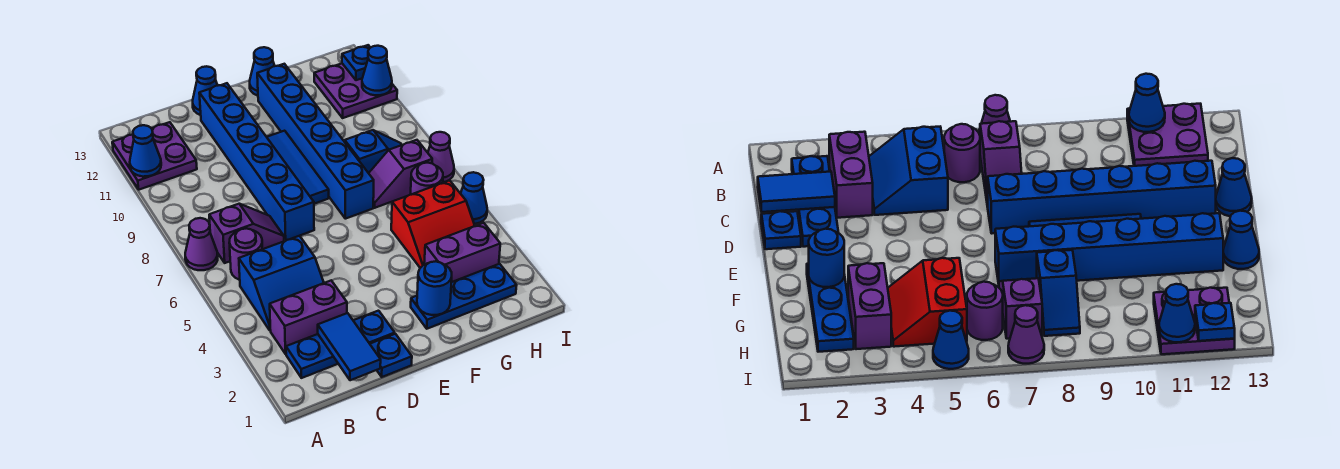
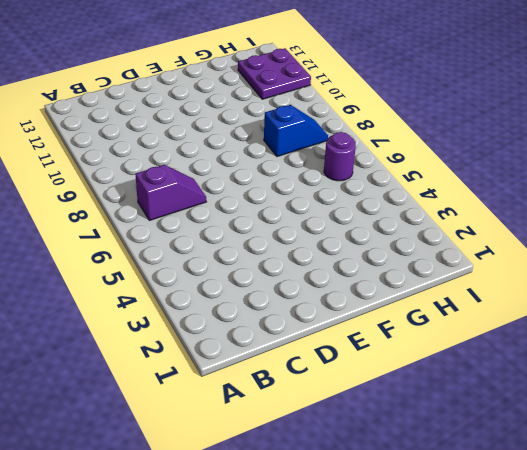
none -> purple cone A7 level 1
none -> purple plate A11:B12 level 1
none -> blue plate B2:D2 level 1

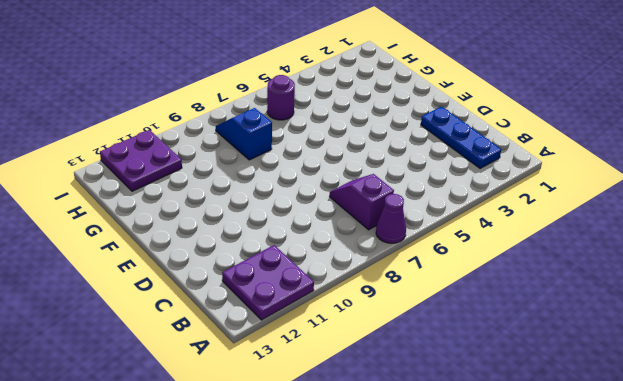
none -> purple brick B3:C3 level 1
none -> blue slope B4:C5 level 1 top 5
none -> purple round brick B6 level 1

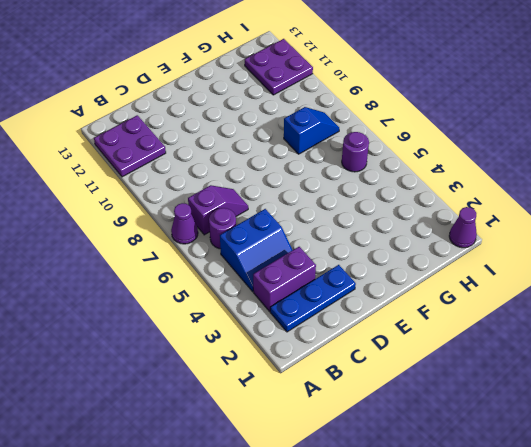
purple cone I1 level 1 -> purple cone I7 level 1
none -> blue plate D1 level 1
none -> blue brick D7:D12 level 1
none -> blue cone D13 level 1

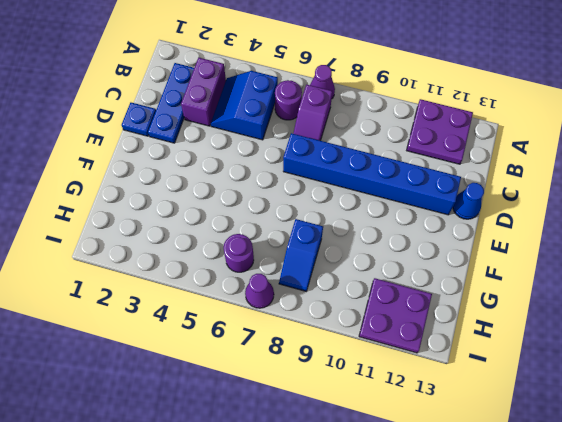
none -> blue tile E8:E10 level 1
none -> blue plate F2:H2 level 1
none -> blue brick F7:F12 level 1

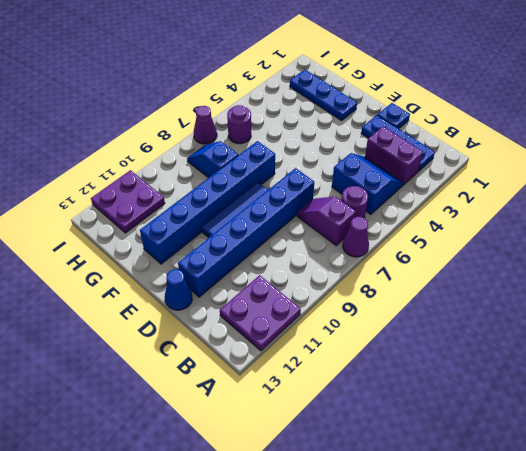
none -> blue cone F13 level 1
none -> purple brick G3:H3 level 1
none -> red slope G4:H5 level 1 top 5

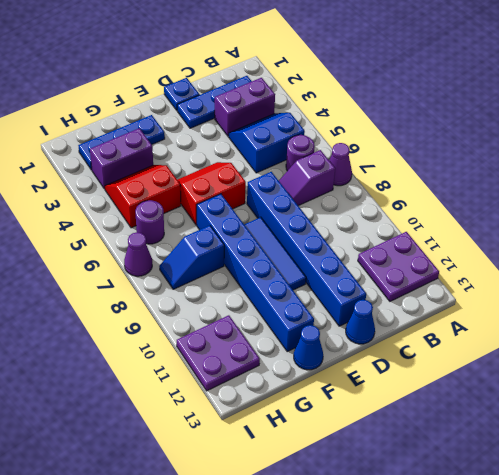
red slope E5:F6 level 1 top 6 -> none
none -> purple slope G7:H7 level 1 top H
none -> blue cone I5 level 1
none -> blue cone A11 level 2

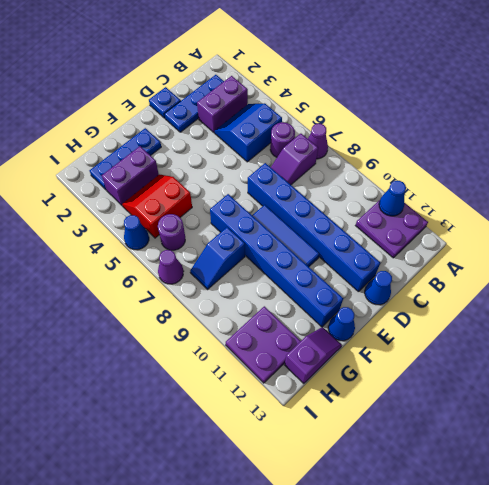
purple slope G13:H13 level 1 top H -> purple slope G7:H7 level 1 top H
none -> blue tile C1:C2 level 2
none -> blue round brick F2 level 2
none -> blue cone I11 level 2

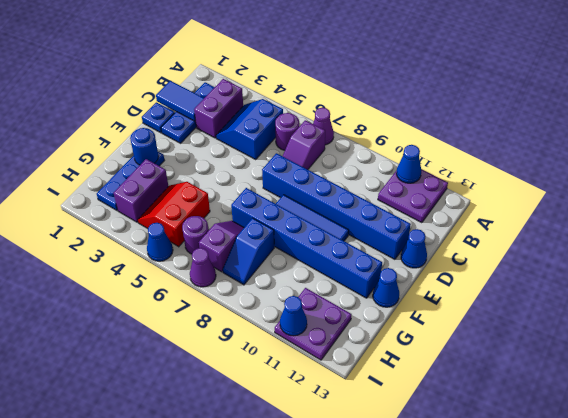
none -> blue plate I12 level 2

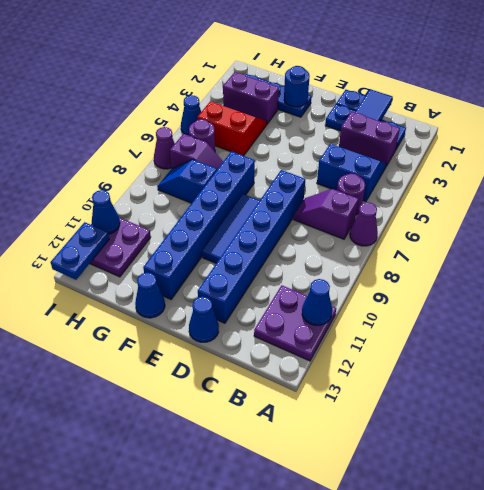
blue plate I12:I13 level 2 -> blue plate I12 level 2

